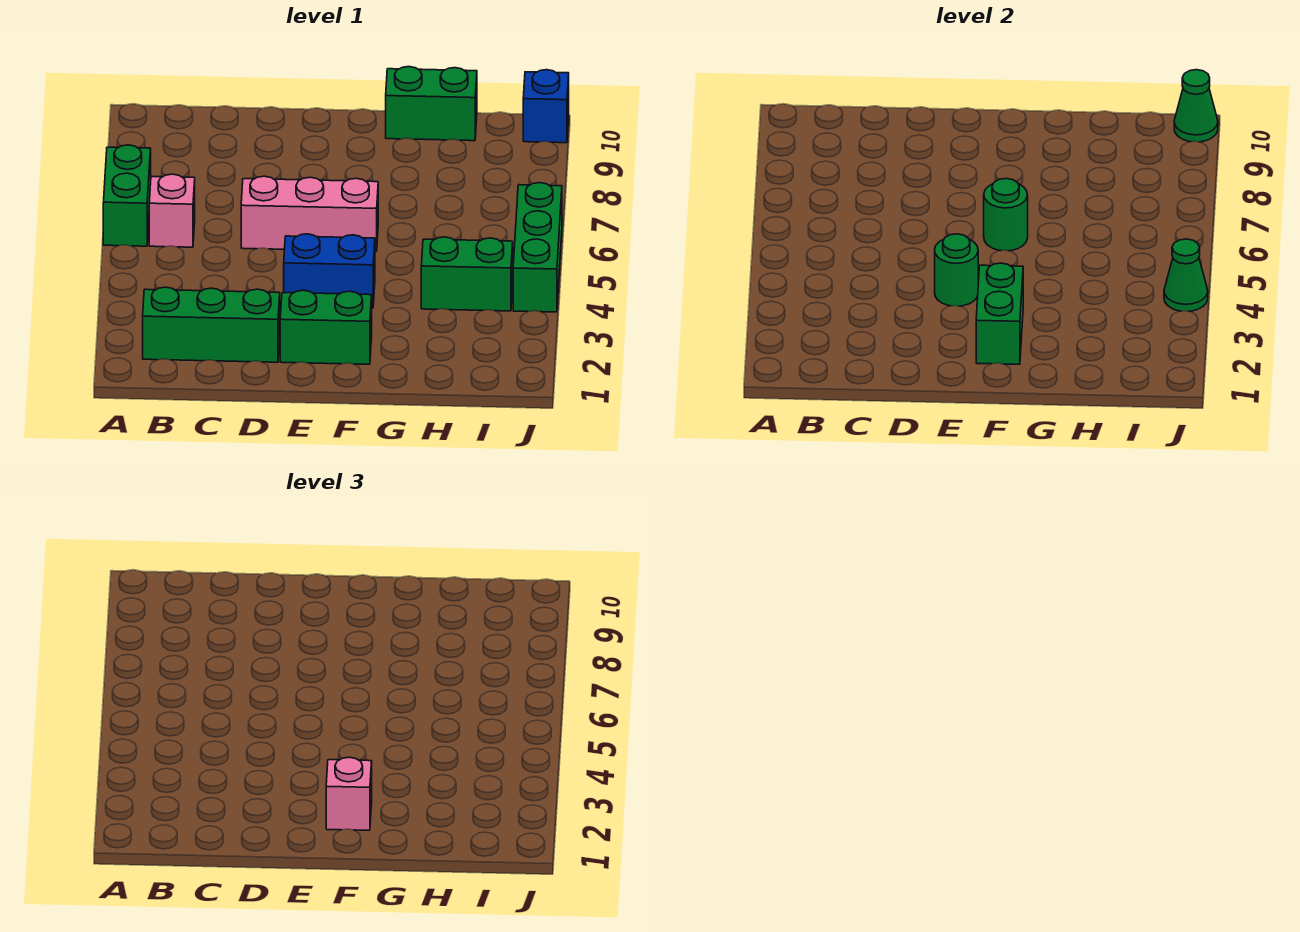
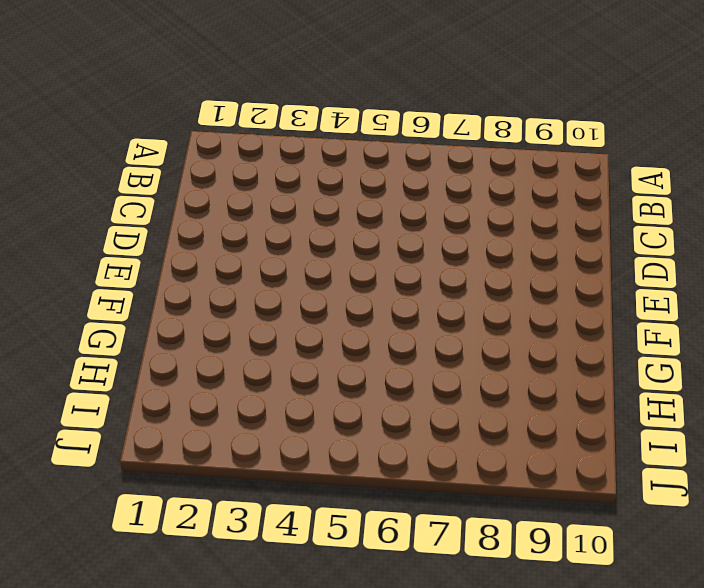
none -> green brick A6:A7 level 1
none -> green brick B2:D2 level 1
none -> pink brick B6 level 1

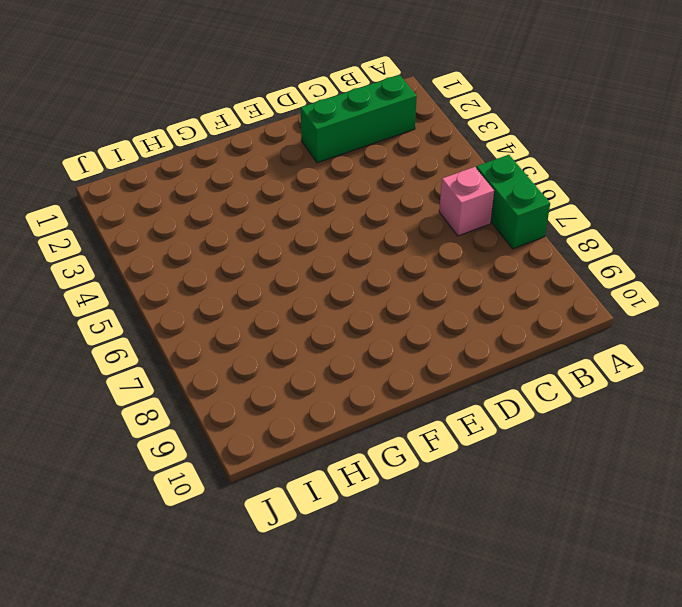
none -> pink brick D6:F6 level 1
none -> green brick E2:F2 level 1
none -> blue brick E4:F4 level 1

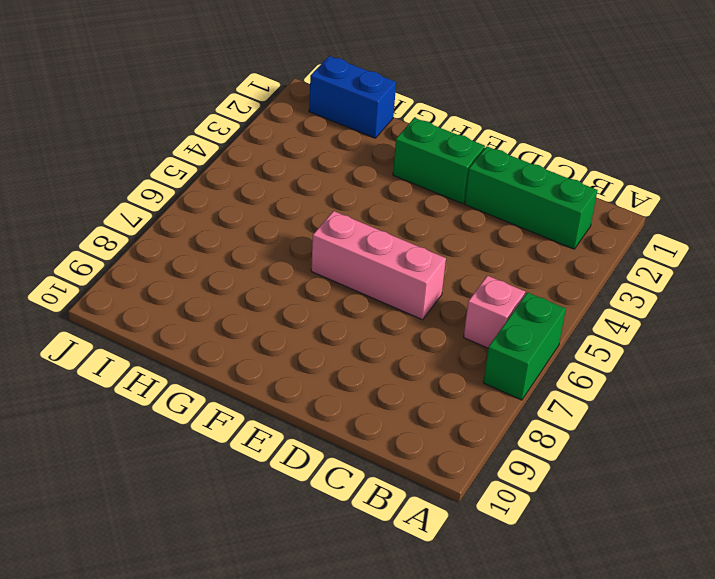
blue brick H1:I1 level 1 -> blue brick E4:F4 level 1
none -> green brick G10:H10 level 1
none -> green brick H4:I4 level 1
none -> green brick J4:J6 level 1

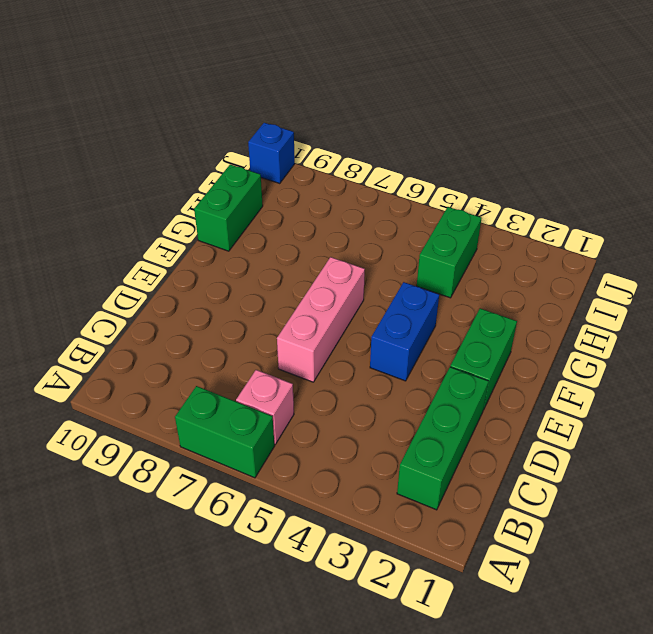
none -> green brick J4:J6 level 1
none -> green round brick E4 level 2
none -> green brick F2:F3 level 2

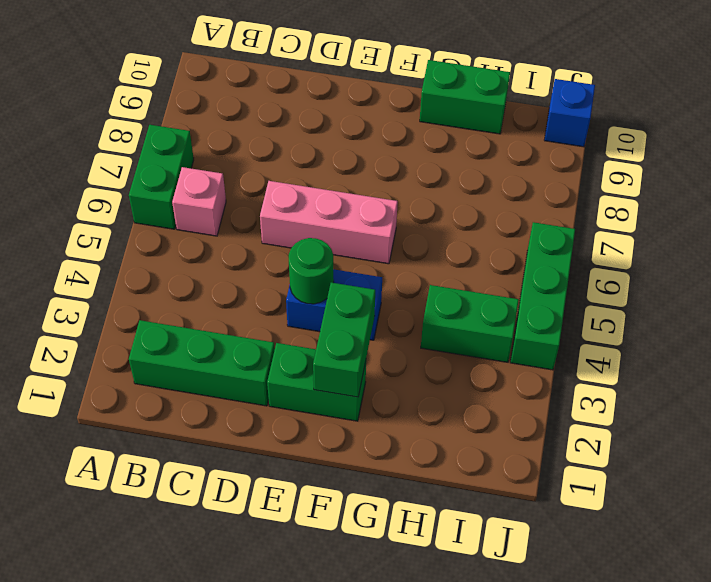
none -> green round brick F6 level 2
none -> green cone J4 level 2
none -> green cone J10 level 2

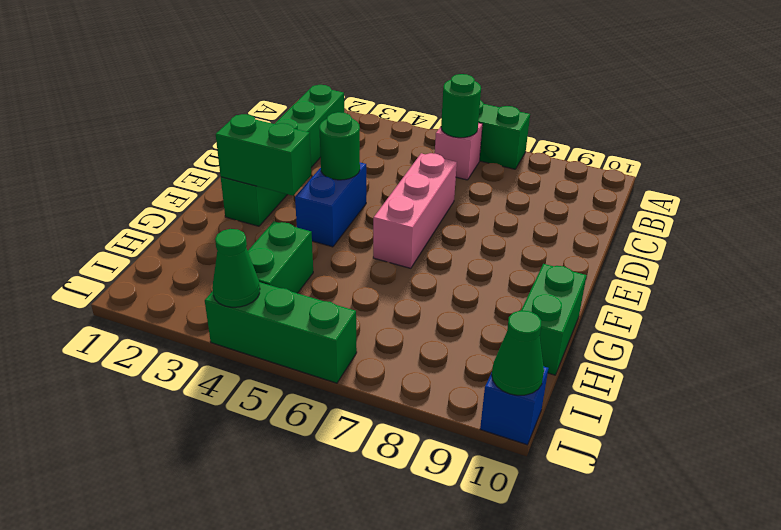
green round brick B6 level 2 -> green round brick F6 level 2
none -> pink brick F2 level 3

